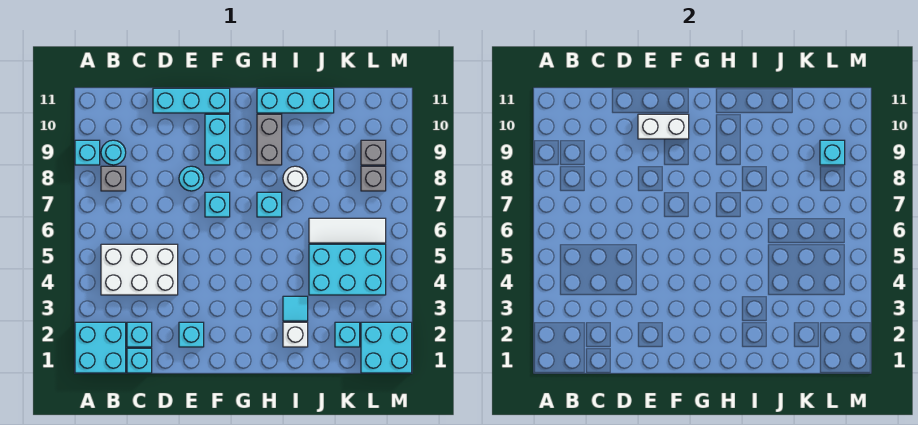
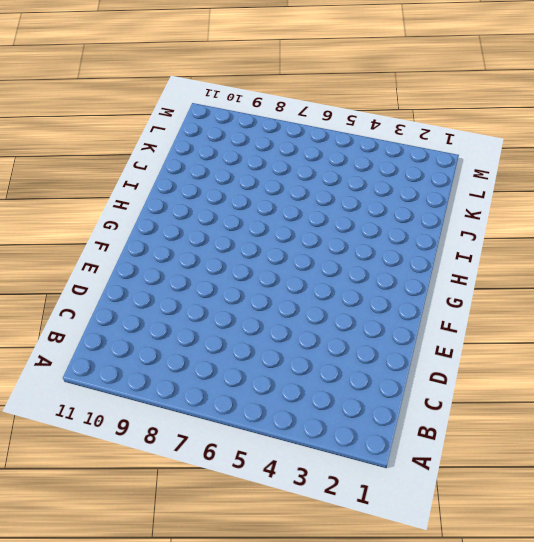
none -> cyan brick A1:B2 level 1
none -> cyan brick A9 level 1
none -> white brick B4:D5 level 1

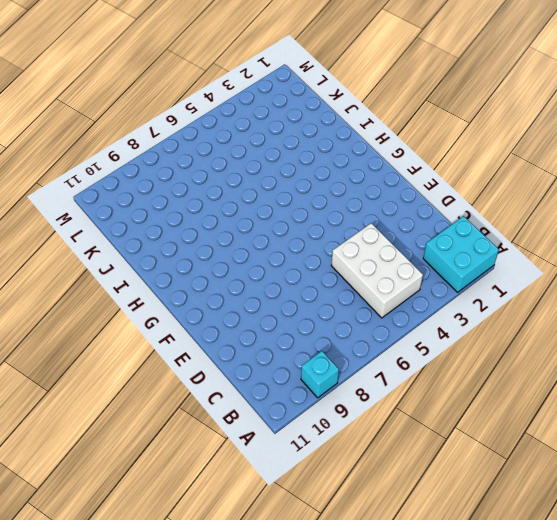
none -> grey brick B8 level 1
none -> cyan round brick B9 level 1
none -> cyan brick C1 level 1

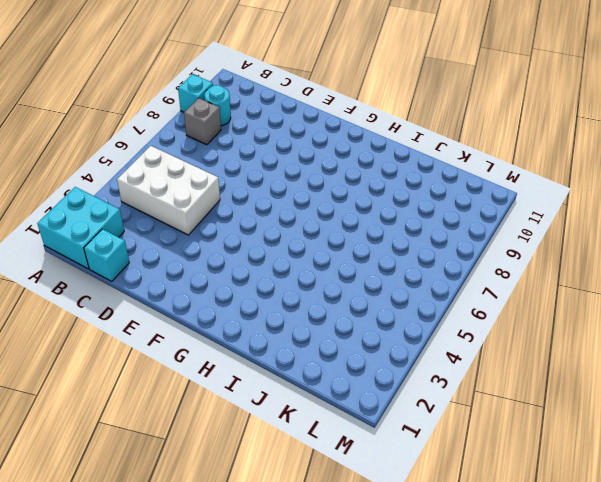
none -> cyan brick C2 level 1
none -> cyan brick D11:F11 level 1
none -> cyan brick E2 level 1

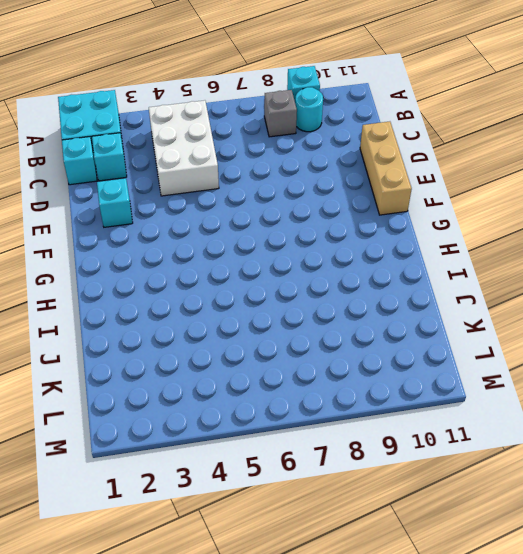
tan brick D11:F11 level 1 -> cyan brick D11:F11 level 1
none -> cyan round brick E8 level 1
none -> cyan brick F7 level 1
none -> cyan brick F9:F10 level 1

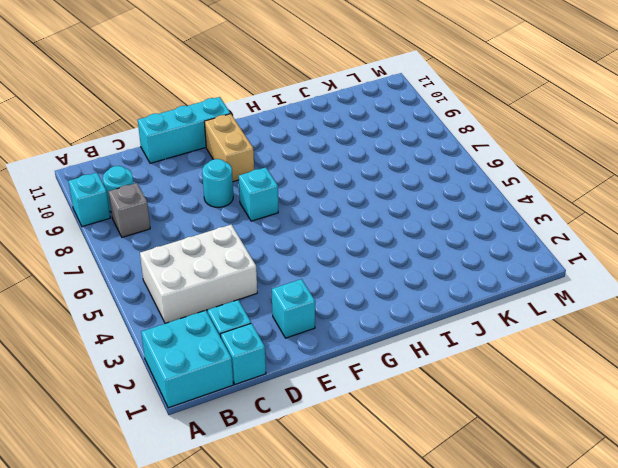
tan brick F9:F10 level 1 -> cyan brick F9:F10 level 1
none -> cyan brick H7 level 1
none -> grey brick H9:H10 level 1
none -> cyan brick H11:J11 level 1

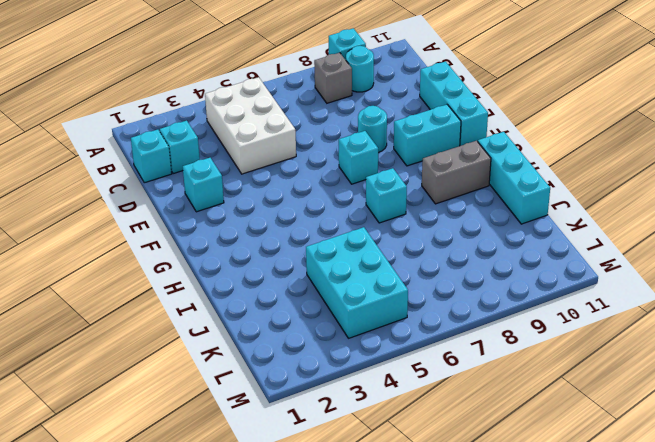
none -> cyan brick A1:B2 level 1
none -> white brick I2 level 1
none -> cyan tile I3 level 1

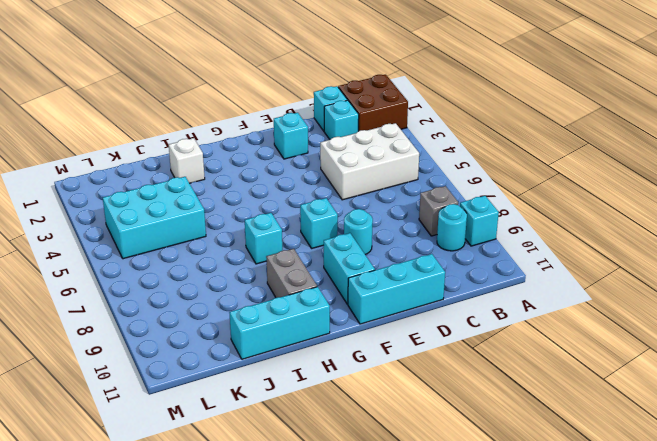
brown brick A1:B2 level 1 -> cyan brick A1:B2 level 1
none -> cyan tile I3 level 1
none -> white round brick I8 level 1
none -> white tile J6:L6 level 1

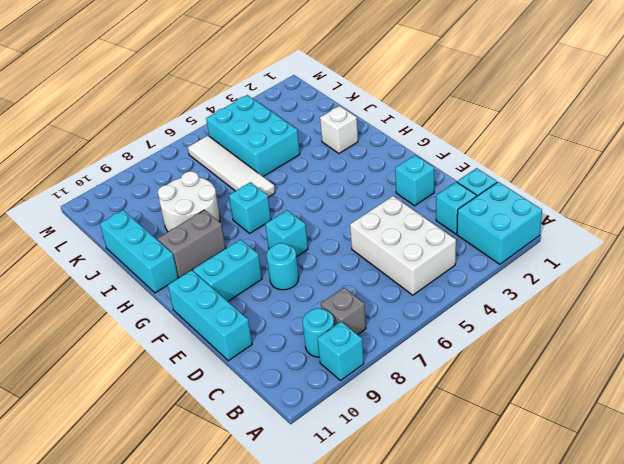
white tile I6:L6 level 1 -> white tile J6:L6 level 1
white round brick I8:J9 level 1 -> white round brick I8 level 1
none -> cyan tile I3 level 1
none -> cyan brick K2 level 1
none -> cyan brick L1:M2 level 1

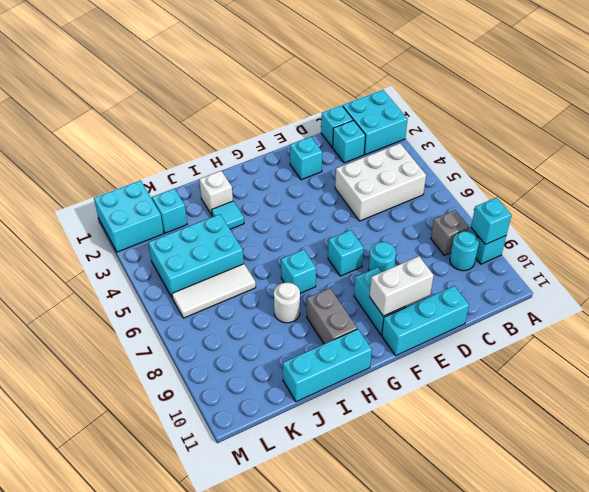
cyan brick A9 level 2 -> cyan brick L9 level 2
none -> grey brick L8 level 1
none -> grey brick L9 level 1

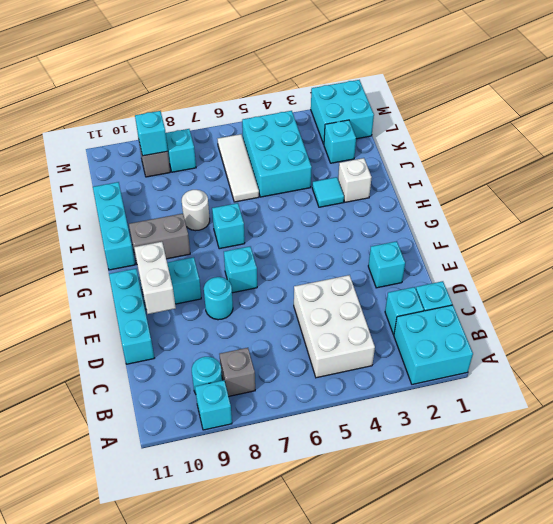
cyan brick L8 level 1 -> grey brick L8 level 1

